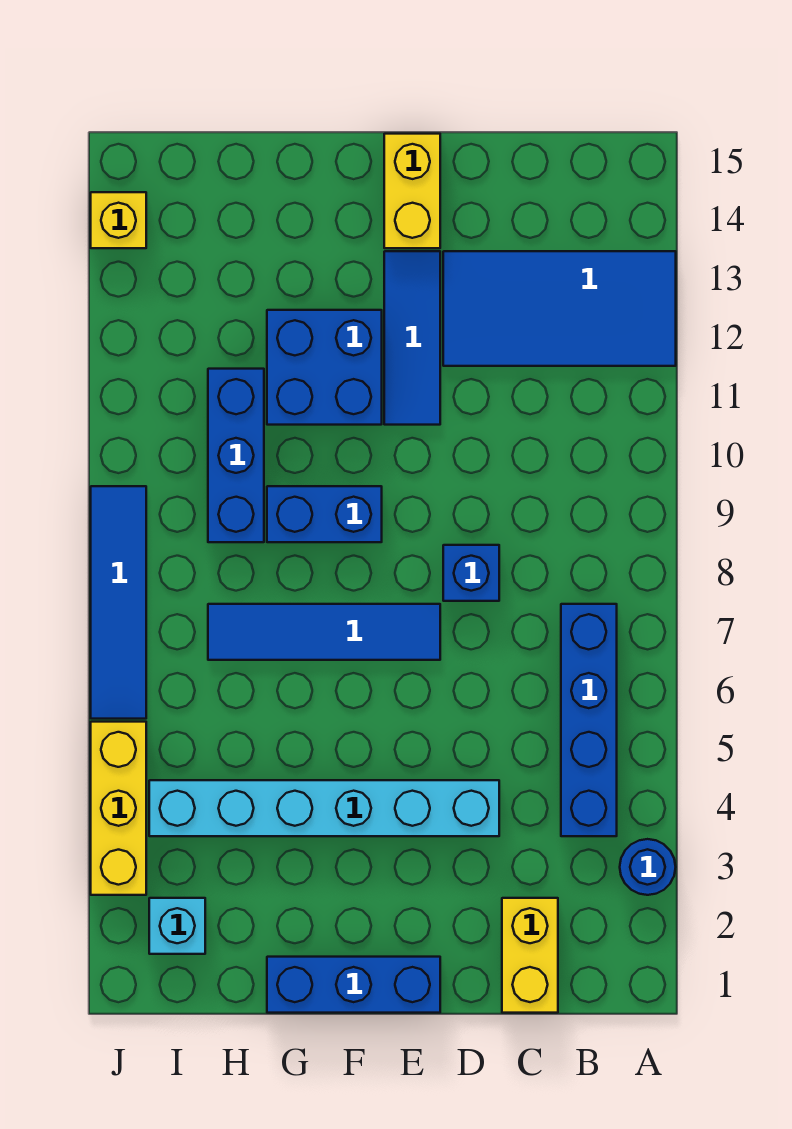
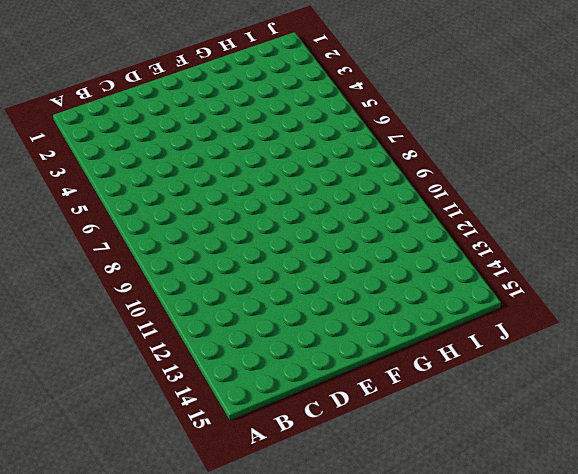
none -> blue round brick A3 level 1
none -> blue tile A12:D13 level 1
none -> blue brick B4:B7 level 1

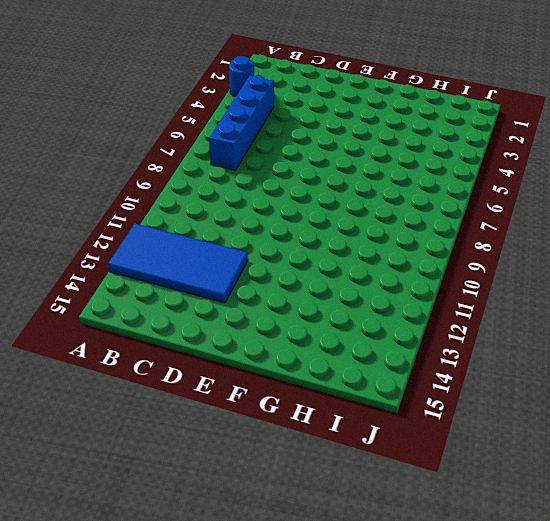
none -> yellow brick C1:C2 level 1
none -> cyan brick D4:I4 level 1
none -> blue brick D8 level 1

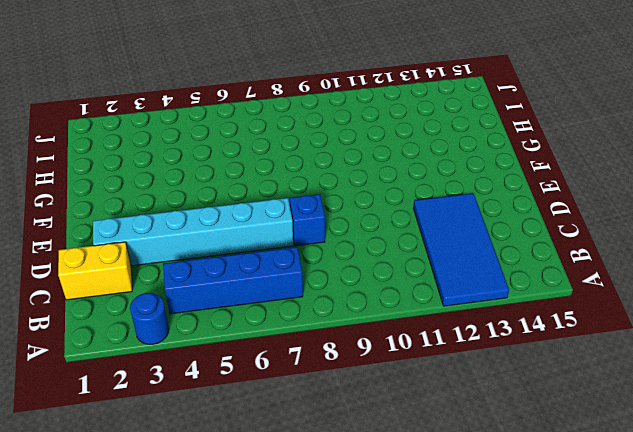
cyan brick D2:D7 level 1 -> cyan brick D4:I4 level 1
none -> blue brick E1:G1 level 1
none -> blue tile E7:H7 level 1
none -> blue tile E11:E13 level 1

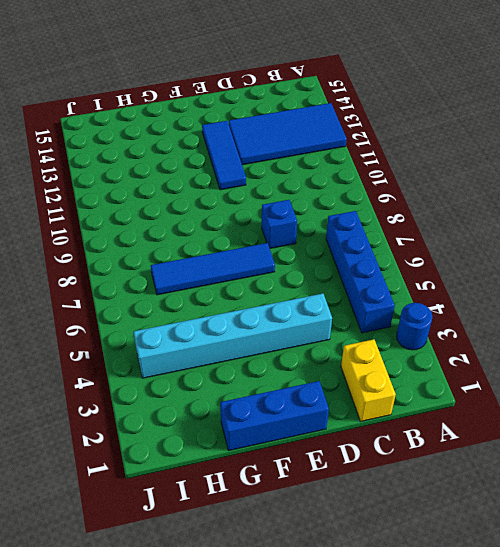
none -> yellow brick E14:E15 level 1
none -> blue brick F9:G9 level 1
none -> blue brick F11:G12 level 1

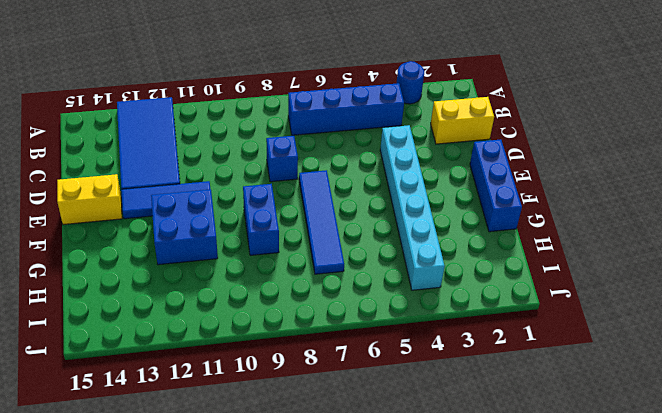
none -> blue brick H9:H11 level 1
none -> cyan brick I2 level 1
none -> yellow brick J3:J5 level 1

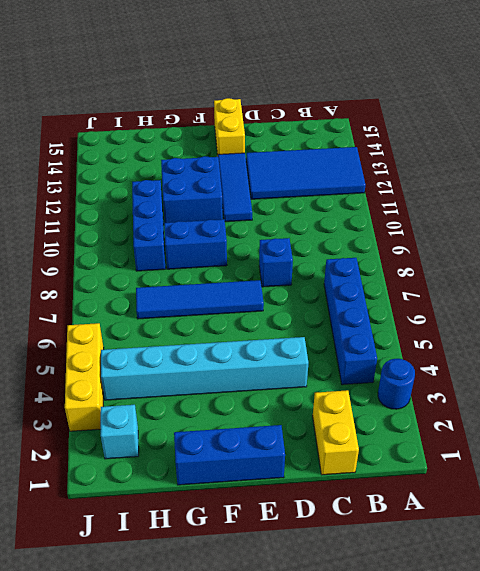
none -> blue tile J6:J9 level 1
none -> yellow brick J14 level 1

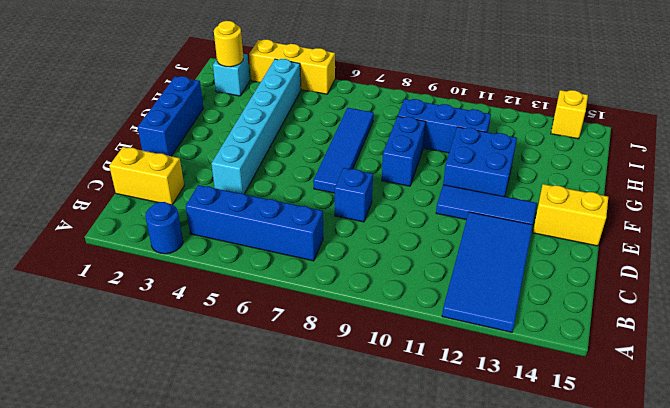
yellow round brick I2 level 2 -> none
none -> blue tile J6:J9 level 1

